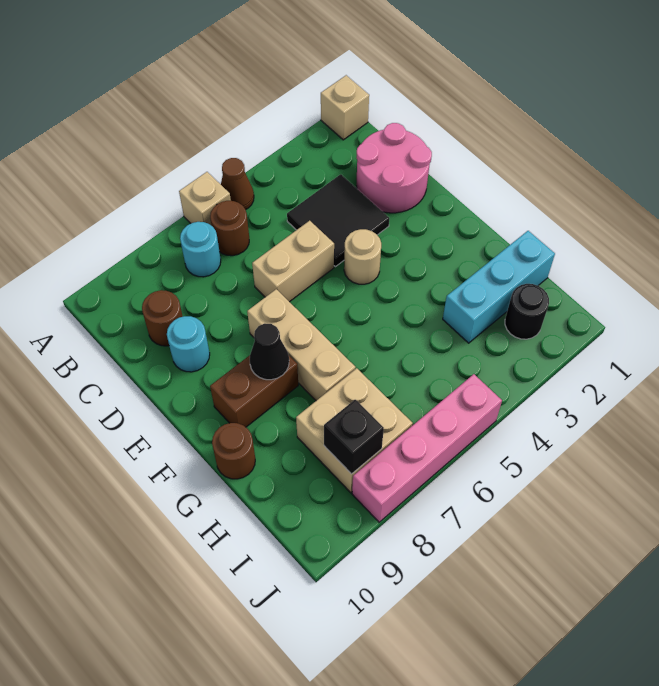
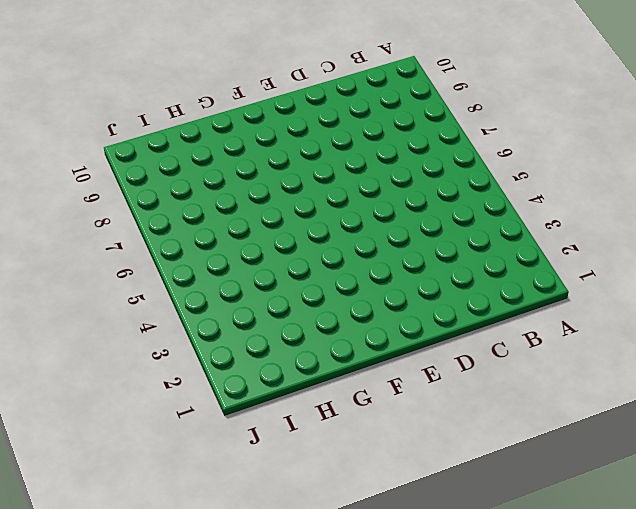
none -> tan brick A1 level 1
none -> brown cone A5 level 1
none -> tan brick A6 level 1

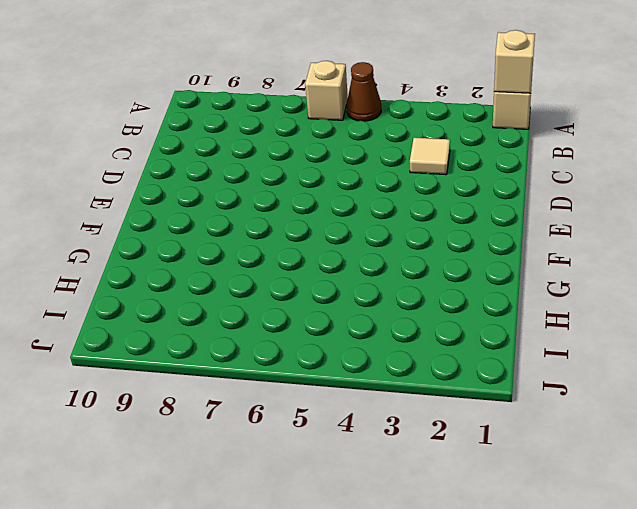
tan brick A1 level 2 -> none
tan tile C3 level 1 -> black tile C3:D4 level 1
none -> brown round brick B6 level 1
none -> cyan round brick B7 level 1
none -> pink round brick C1:D2 level 1

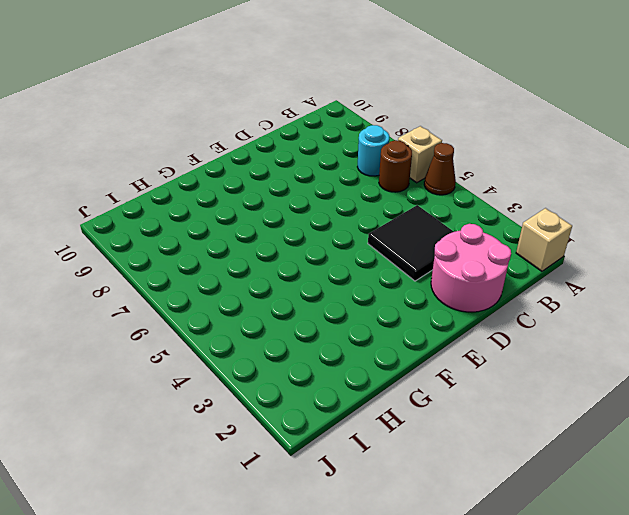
none -> brown round brick C9 level 1
none -> tan brick D5:D6 level 1
none -> cyan round brick D9 level 1

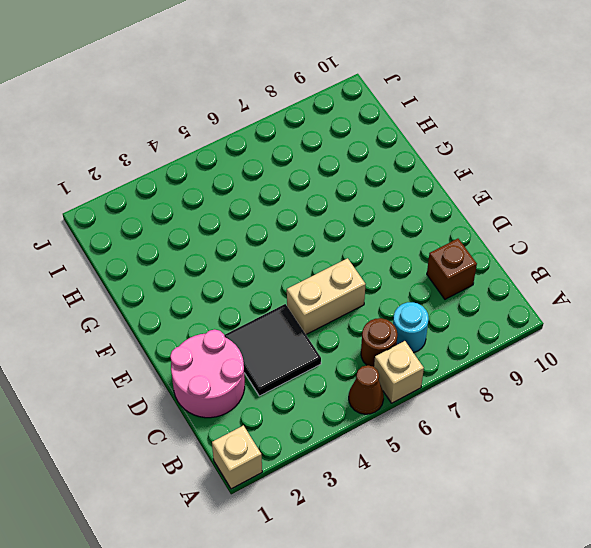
brown brick C9 level 1 -> brown round brick C9 level 1
none -> cyan round brick D9 level 1
none -> tan round brick E4 level 1
none -> tan brick E7:G7 level 1

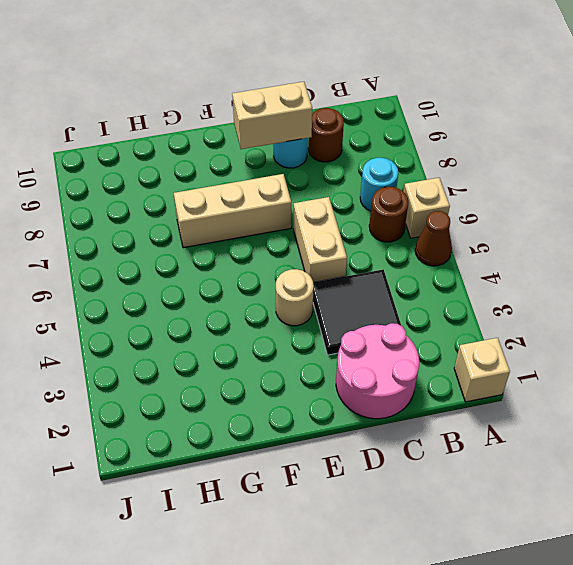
tan brick D9:E9 level 2 -> none
none -> brown brick F8:F9 level 1
none -> brown round brick G10 level 1
none -> cyan brick H1:H3 level 1

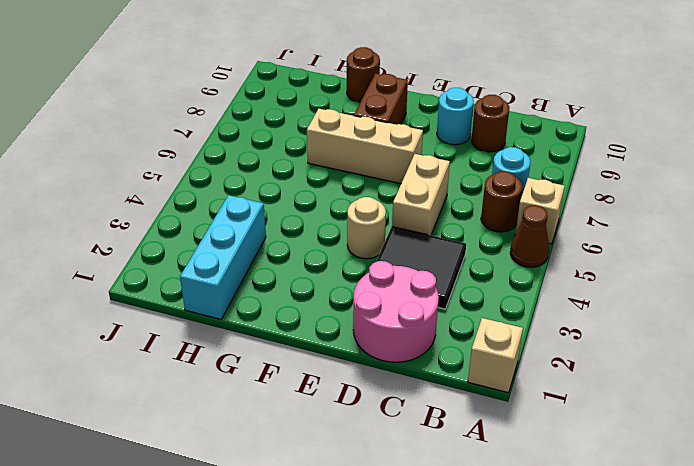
none -> tan brick H7:I8 level 1
none -> black round brick I2 level 1
none -> pink brick J5:J8 level 1

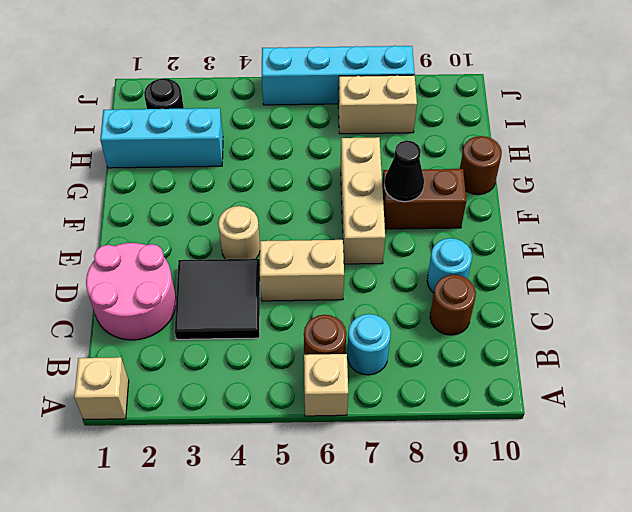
tan brick I7:I8 level 1 -> tan brick H7:I8 level 1
cyan brick J5:J8 level 1 -> pink brick J5:J8 level 1
none -> brown cone A5 level 1
none -> black brick I8 level 2

